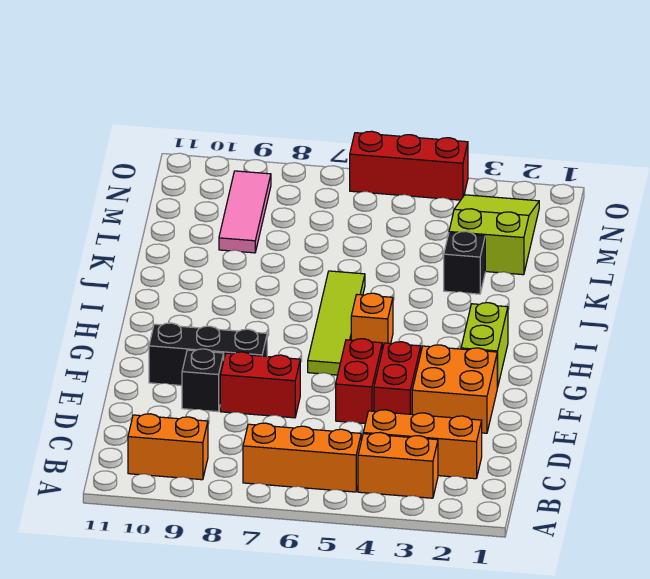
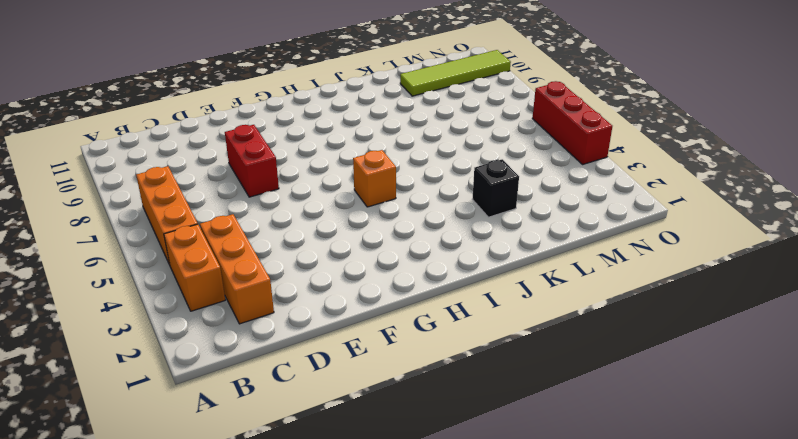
lime tile L10:O10 level 1 -> lime tile G6:J6 level 1
none -> orange brick B9:B10 level 1
none -> orange brick E2:F3 level 1
none -> red brick E4:F4 level 1

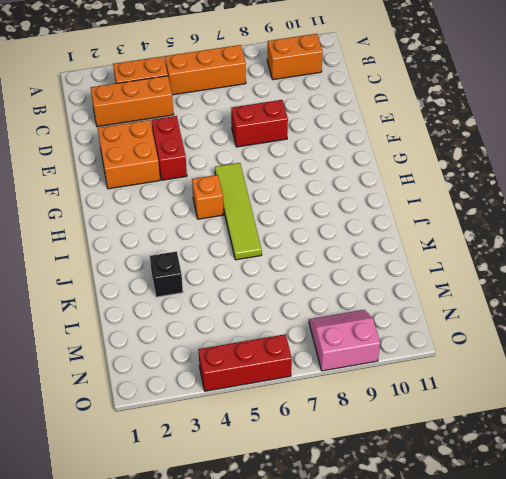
pink slope N8:O9 level 1 top O -> pink tile L9:N9 level 1
none -> red brick E5:F5 level 1
none -> black brick E9 level 1
none -> black brick F8:F10 level 1

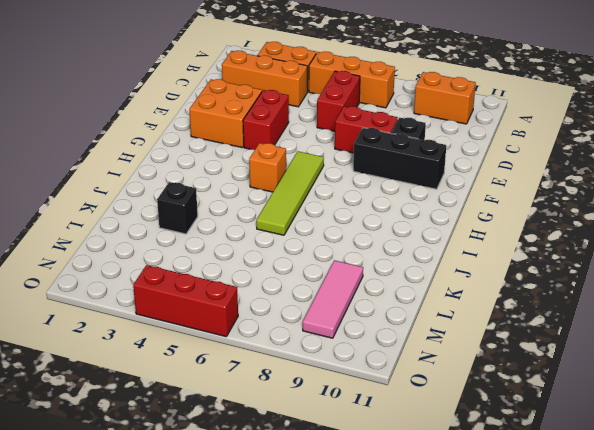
red brick C6:D6 level 1 -> red brick E5:F5 level 1
none -> lime brick G2:H2 level 1
none -> lime slope L2:N3 level 1 top L

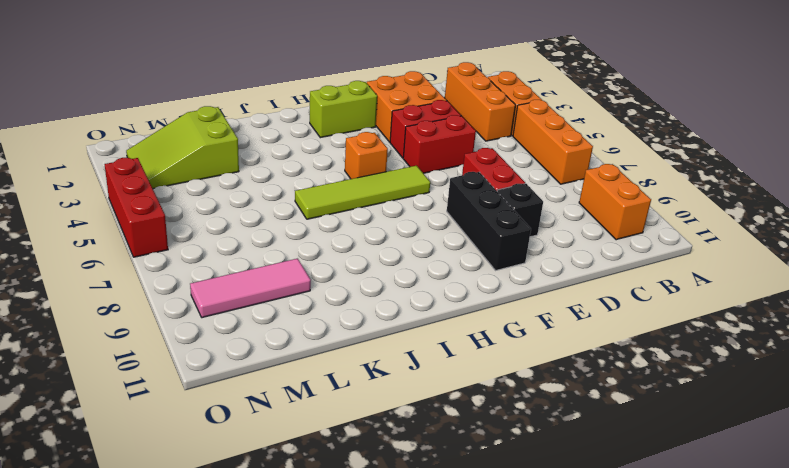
none -> black brick K3 level 1

